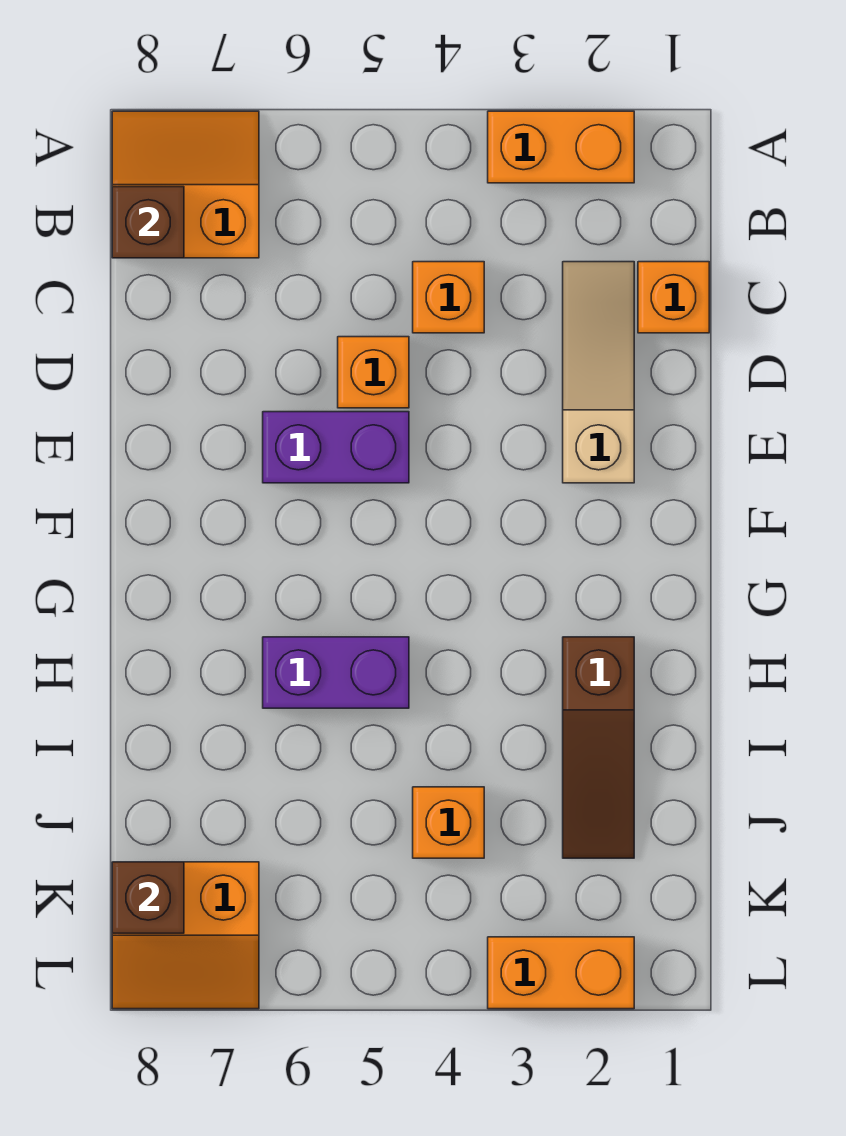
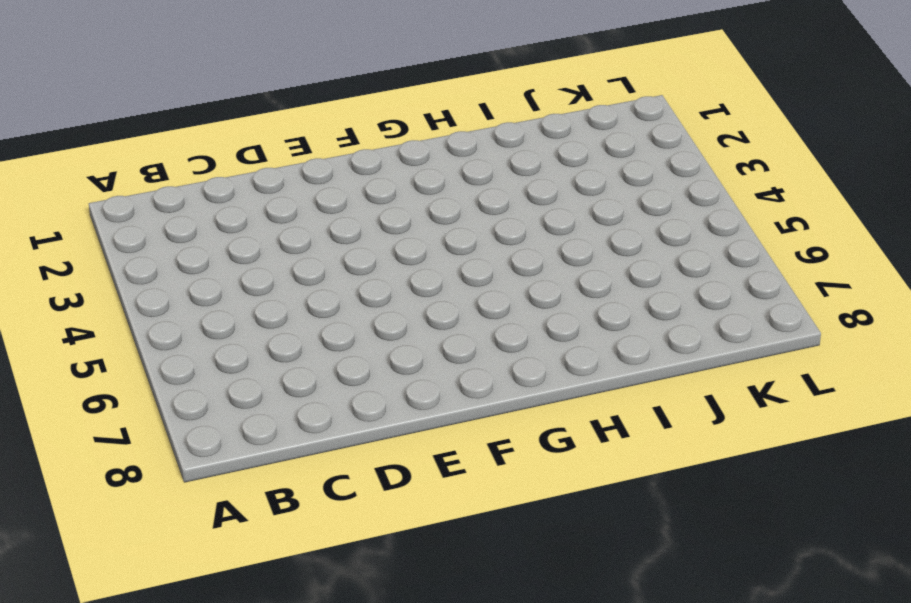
none -> orange brick A2:A3 level 1
none -> orange slope A7:B8 level 1 top B
none -> orange brick C1 level 1

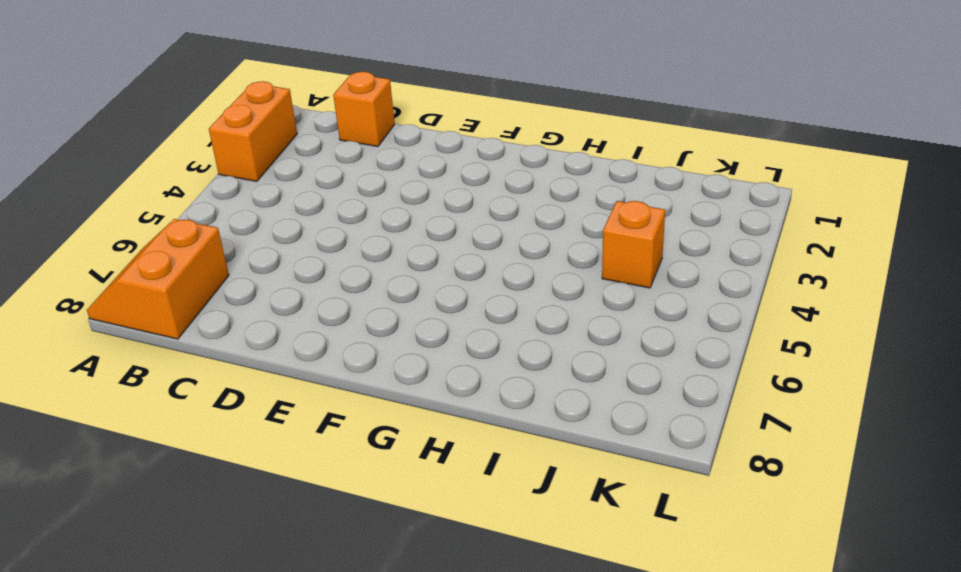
none -> tan slope C2:E2 level 1 top E
none -> orange brick C4 level 1
none -> orange brick D5 level 1

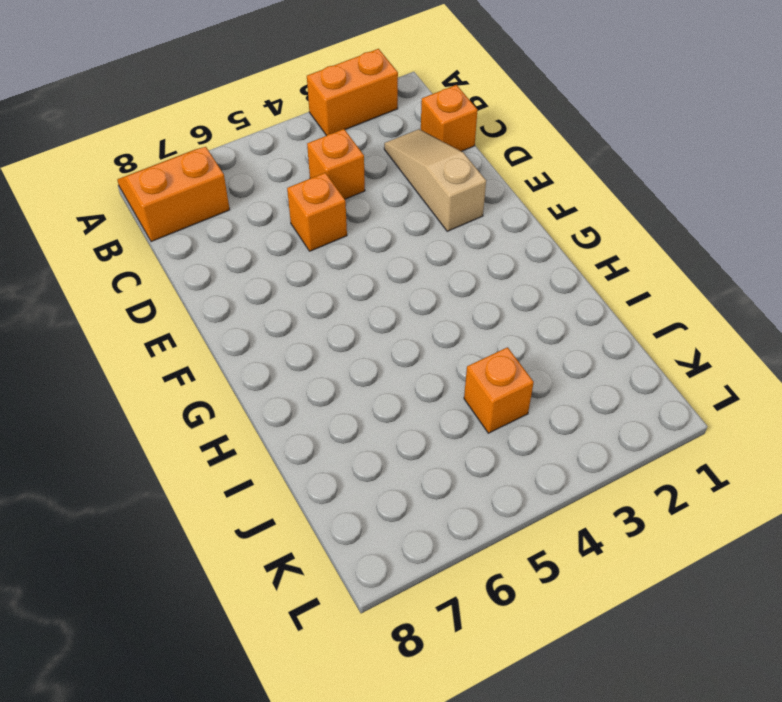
none -> purple brick E5:E6 level 1
none -> brown slope H2:J2 level 1 top H
none -> purple brick H5:H6 level 1

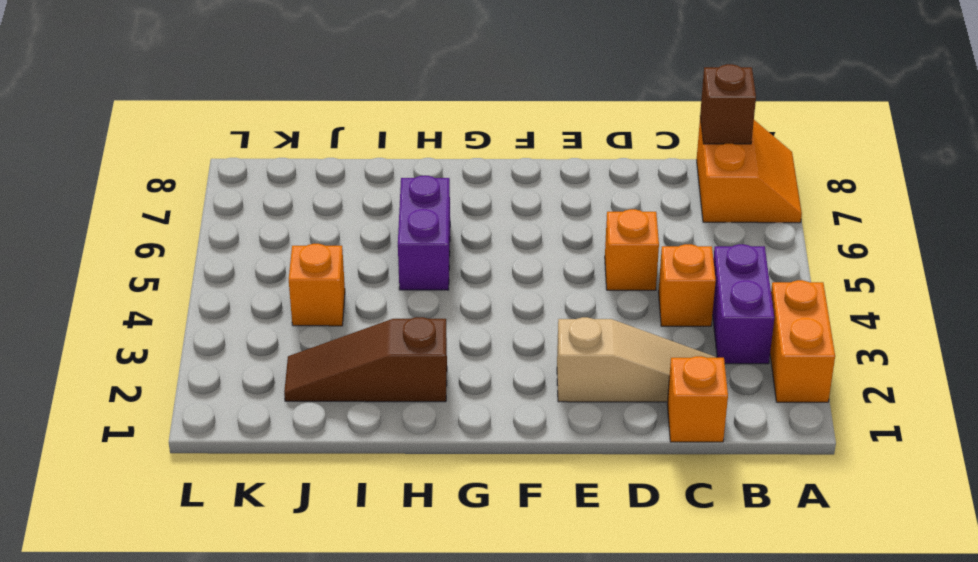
purple brick B3:B4 level 1 -> purple brick E5:E6 level 1
none -> orange slope K7:L8 level 1 top K
none -> orange brick L2:L3 level 1
none -> brown brick K8 level 2

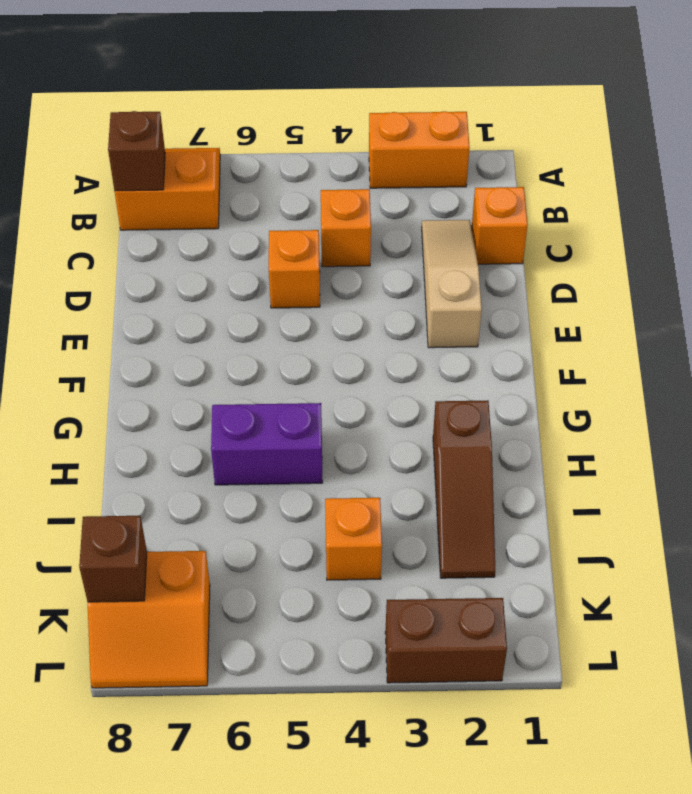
brown brick L2:L3 level 1 -> orange brick L2:L3 level 1
none -> purple brick E5:E6 level 1

